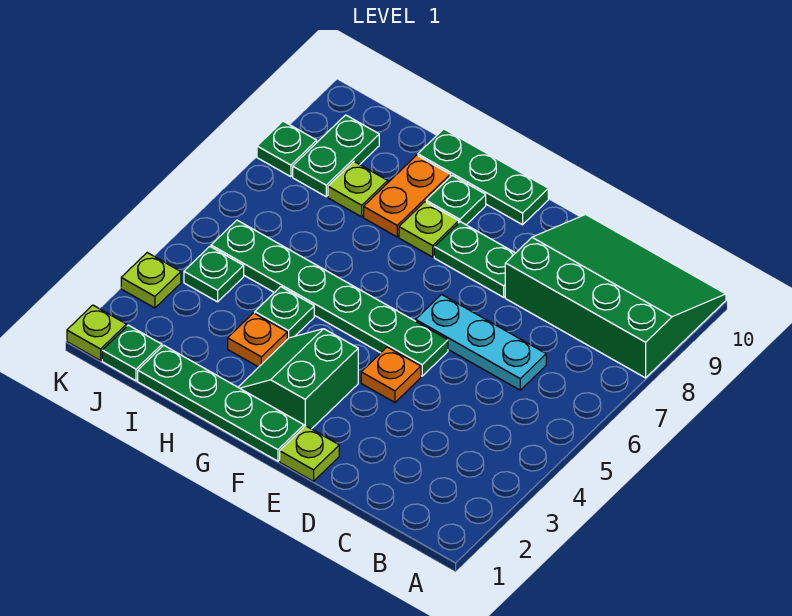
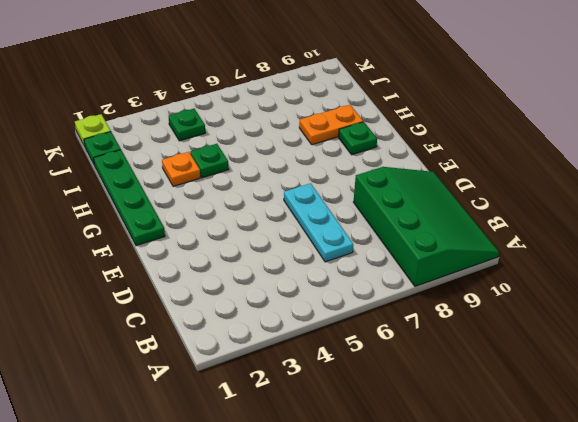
none -> lime plate E1 level 1
none -> orange plate E4 level 1
none -> green plate E5:J5 level 1

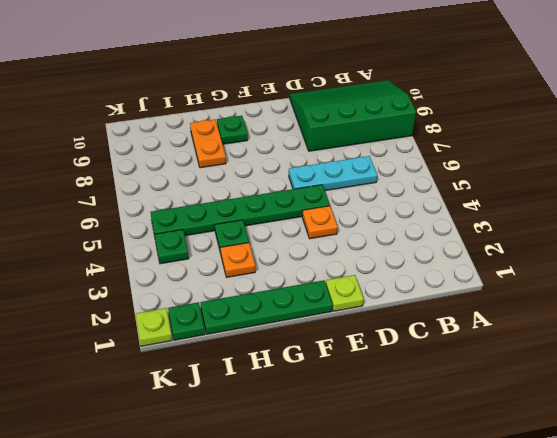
none -> green plate E8:F8 level 1
none -> green slope F2:G3 level 1 top F
none -> green plate F10:H10 level 1

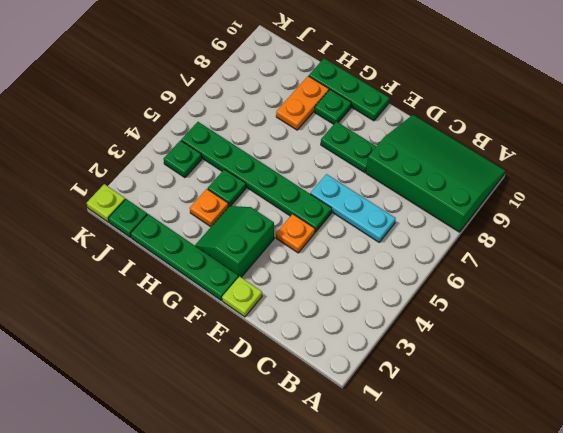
none -> lime plate G8 level 1
none -> lime plate I8 level 1
none -> green plate J8:J9 level 1

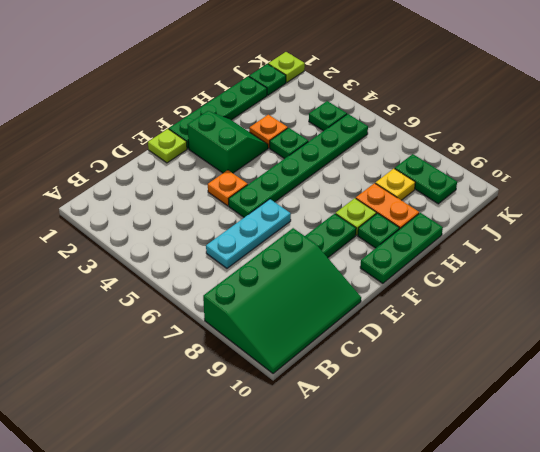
yellow plate I8 level 1 -> lime plate I8 level 1
none -> lime plate K3 level 1
none -> green plate K8 level 1

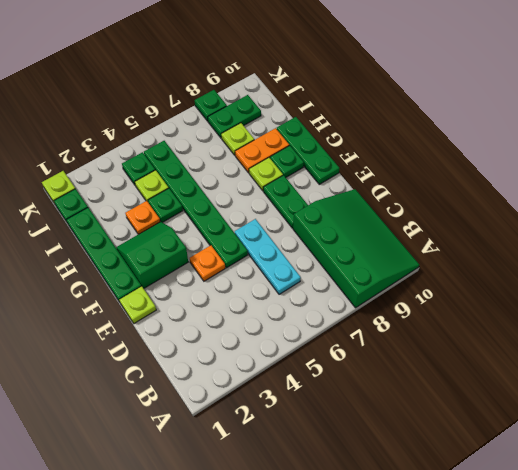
lime plate I4 level 1 -> lime plate K3 level 1

